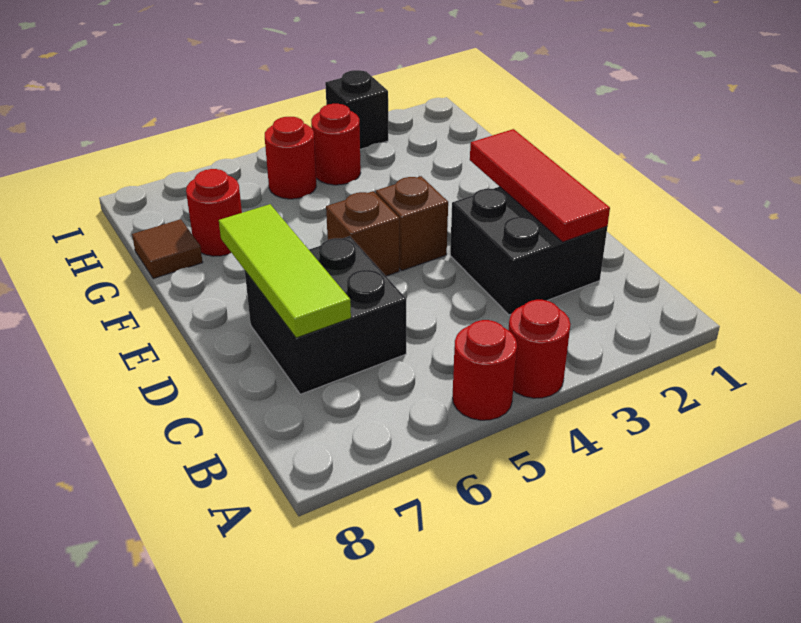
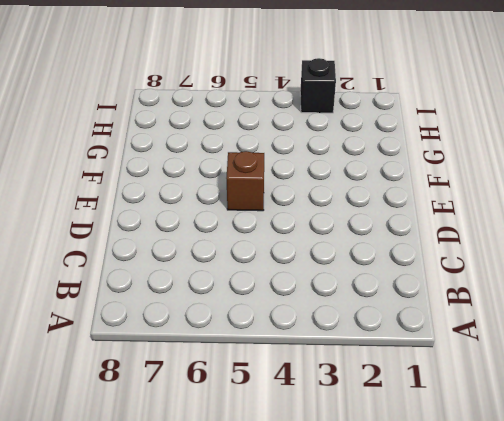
none -> red round brick A4 level 1
none -> red round brick A5 level 1
none -> black brick C2:D3 level 1

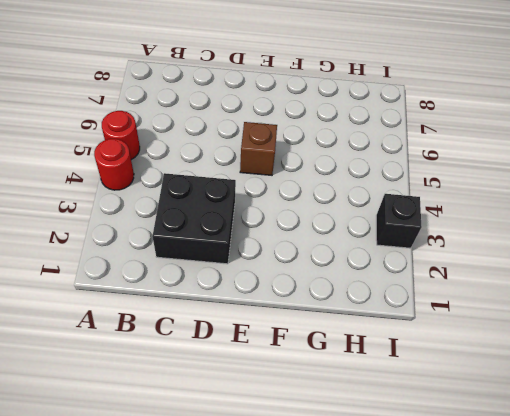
none -> black brick C6:D7 level 1
none -> brown brick E4 level 1
none -> red round brick G7 level 1

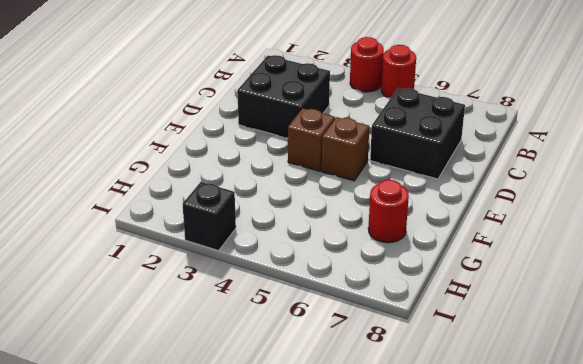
none -> brown tile G8 level 1
none -> red round brick H4 level 1
none -> red round brick H5 level 1

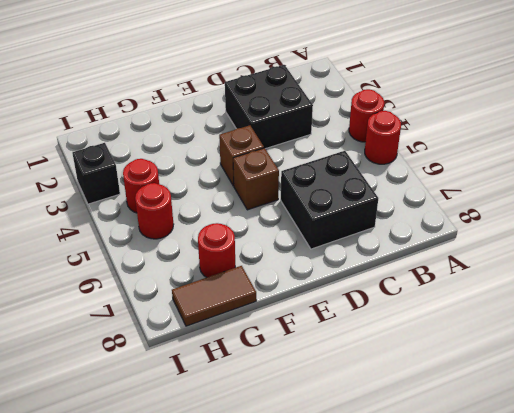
brown tile G8:H8 level 1 -> brown tile G8 level 1
none -> red tile C2:E2 level 2
none -> lime tile C7:E7 level 2

